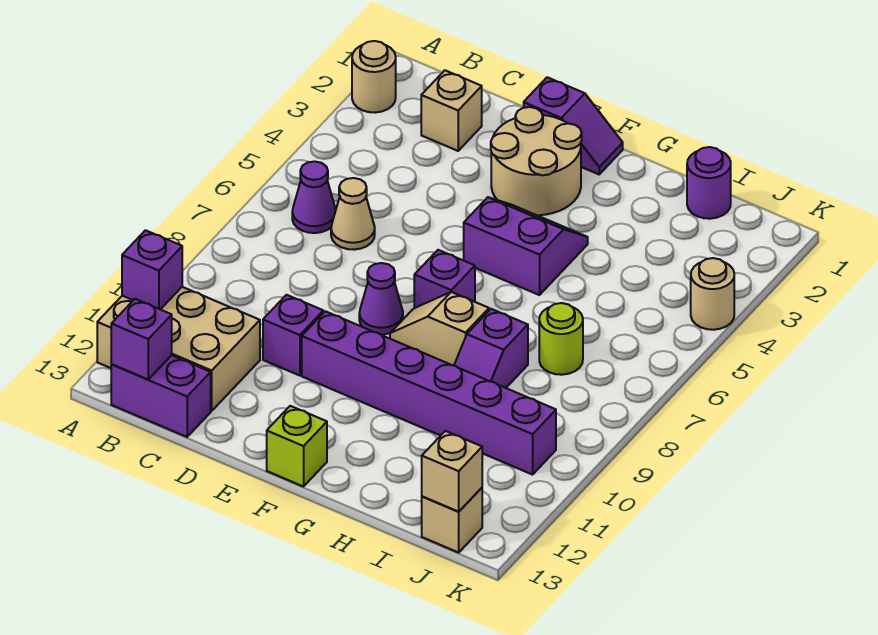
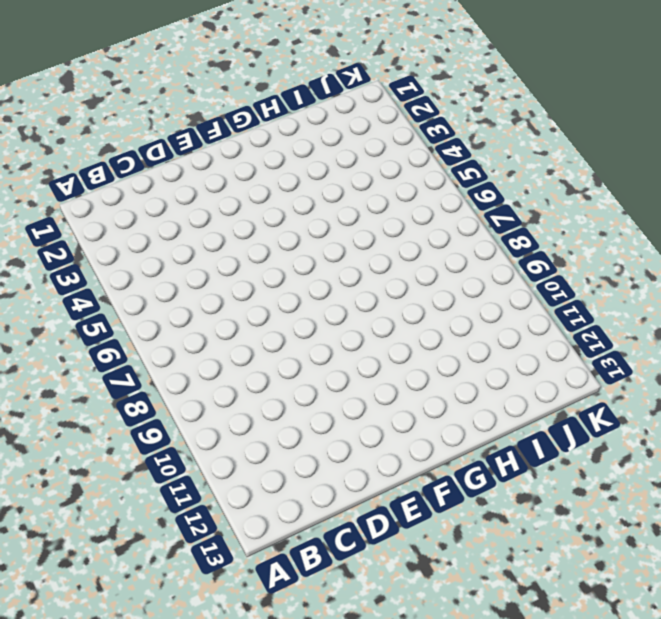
none -> tan round brick A2 level 1
none -> tan brick A11:C12 level 1
none -> purple cone B6 level 1

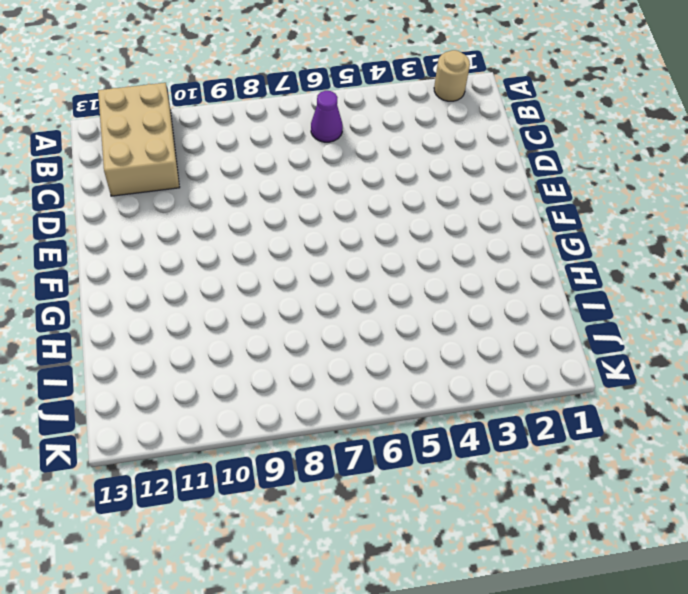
none -> purple brick B13:C13 level 1
none -> tan brick C2 level 1
none -> tan cone C6 level 1

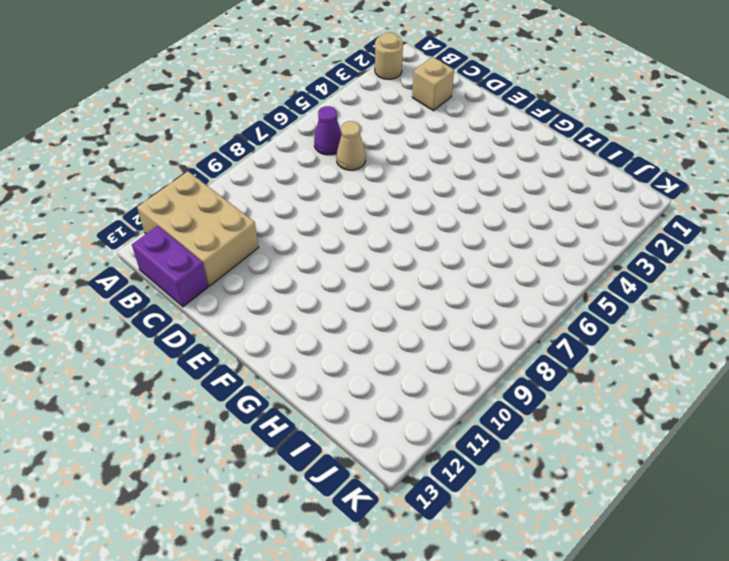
none -> purple brick D10 level 1
none -> purple slope E1:F1 level 1 top E
none -> tan round brick E2:F3 level 1

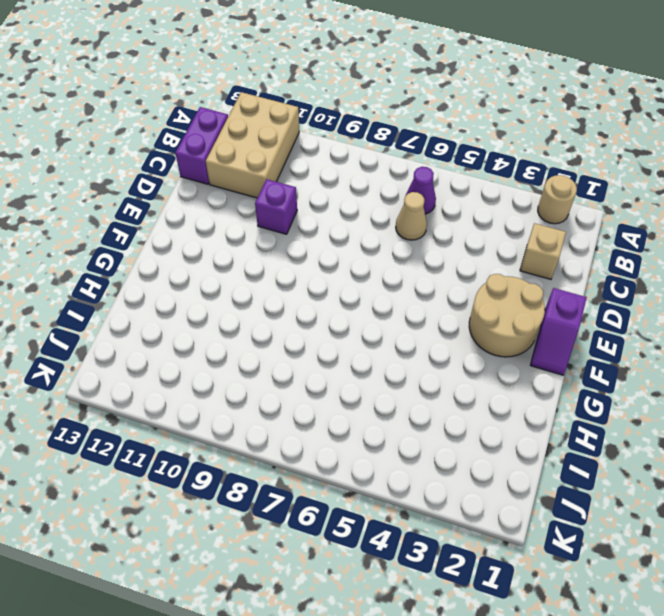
none -> purple cone E8 level 1
none -> purple brick E10:J10 level 1
none -> purple slope F4:G5 level 1 top 5

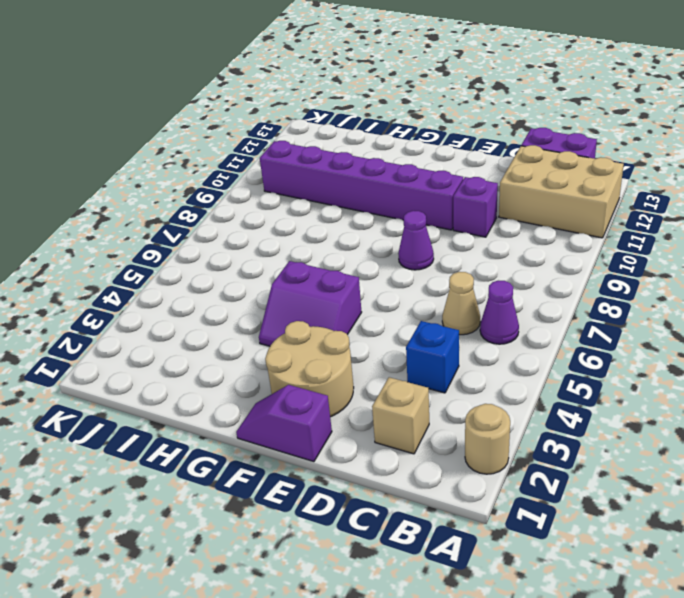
blue brick C4 level 1 -> none
none -> purple brick F7 level 1
none -> tan slope F8:G8 level 1 top G
none -> lime brick F13 level 1

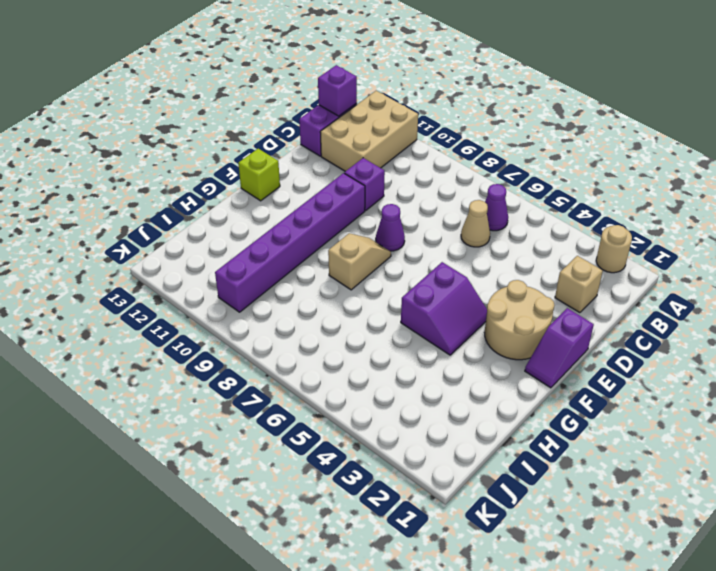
none -> purple brick F7 level 1
none -> purple slope H8:H9 level 1 top 8
none -> purple round brick I1 level 1

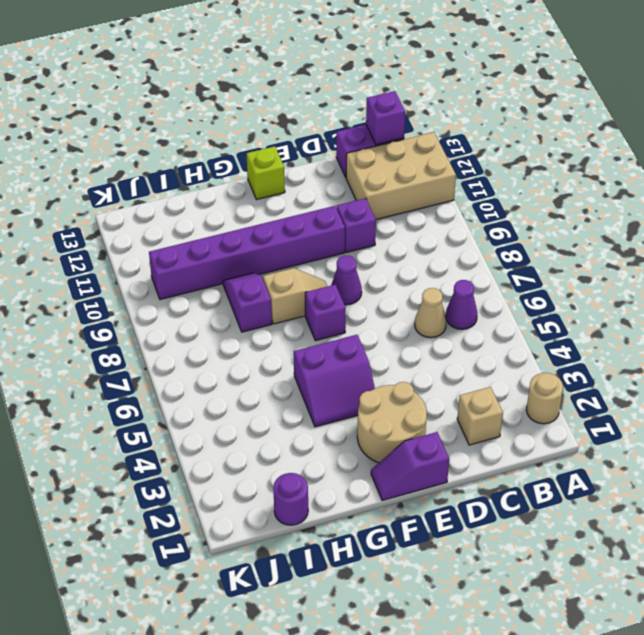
none -> lime round brick I7 level 1
none -> tan brick J13 level 1
none -> tan round brick K4 level 1

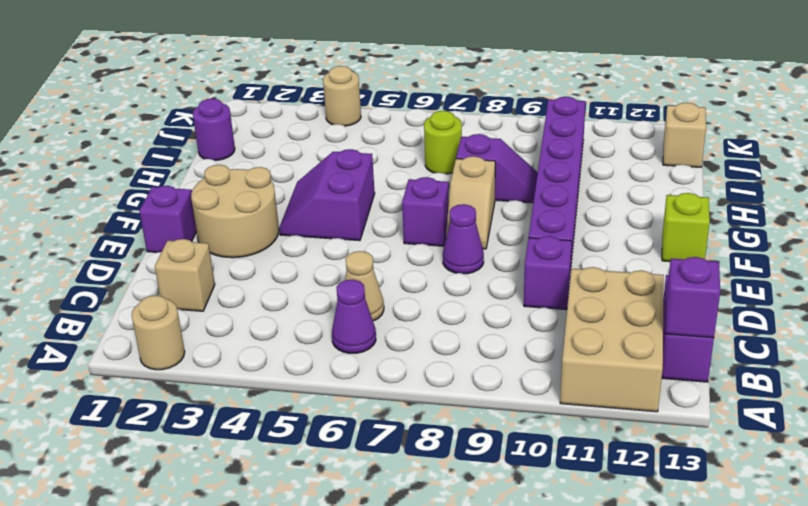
none -> purple brick A11 level 2
none -> tan brick J13 level 2

